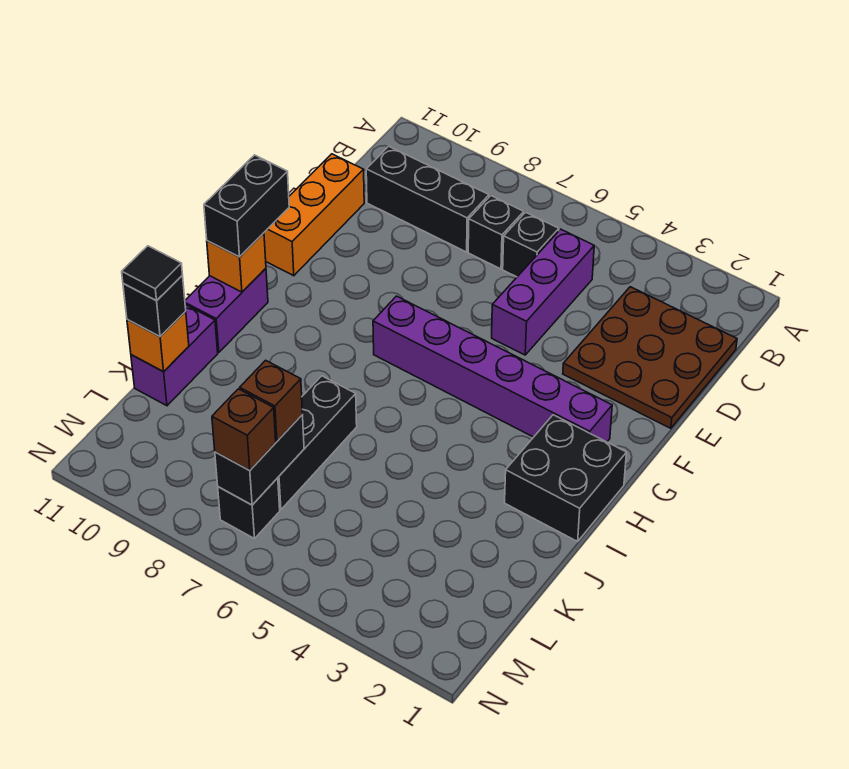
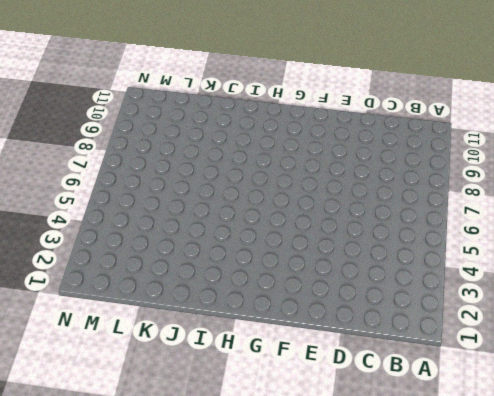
none -> brown plate C1:E3 level 1
none -> purple brick C5:E5 level 1
none -> black brick C6 level 1

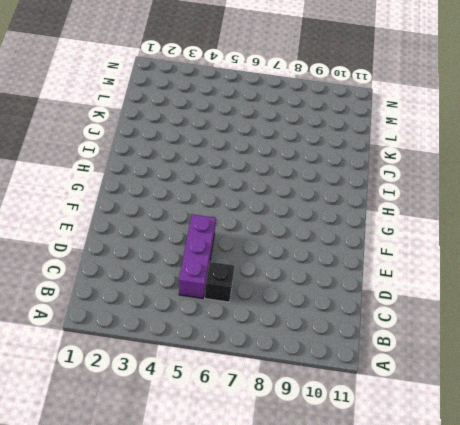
none -> brown plate C1:E3 level 1
none -> black brick C7 level 1
none -> black brick C8:C10 level 1

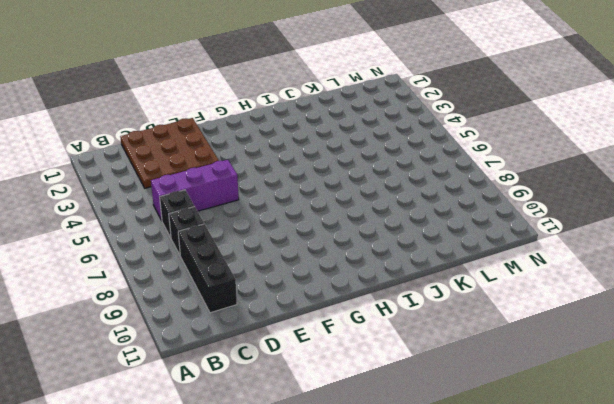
none -> orange brick D11:F11 level 1
none -> purple brick G2:G7 level 1
none -> black brick H1:I2 level 1

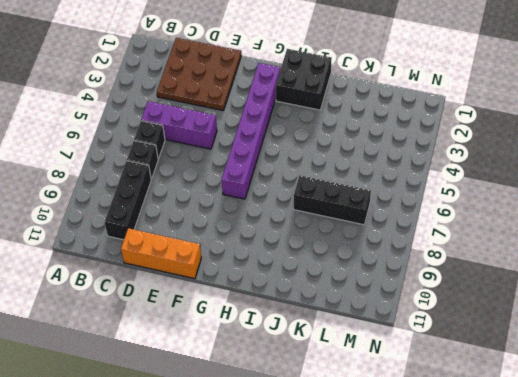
none -> purple brick H11:I11 level 1
none -> purple brick J11:K11 level 1
none -> black brick M7 level 1

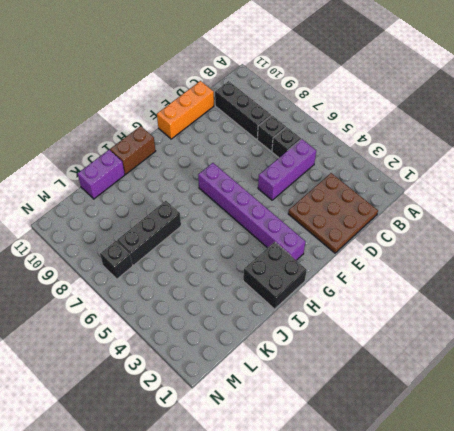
brown brick H11:I11 level 1 -> purple brick H11:I11 level 1
none -> orange brick H11 level 2
none -> orange brick K11 level 2
none -> black brick L7:M7 level 2

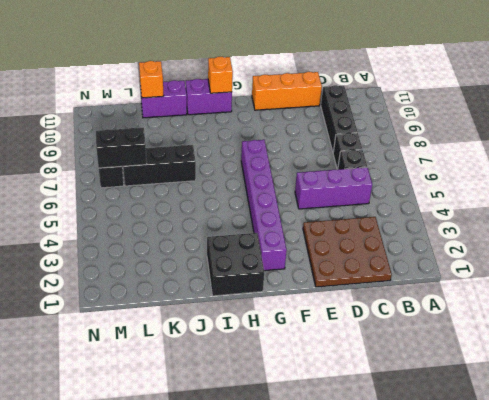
none -> black brick G11:H11 level 3
none -> black brick K11 level 3
none -> brown brick L7 level 3

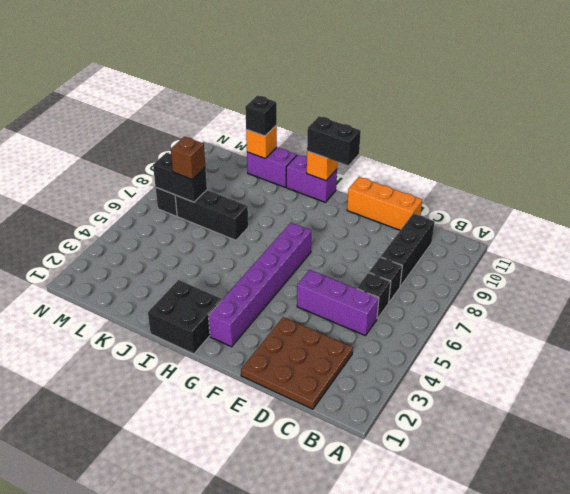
none -> brown brick M7 level 3
none -> black tile K11 level 4

